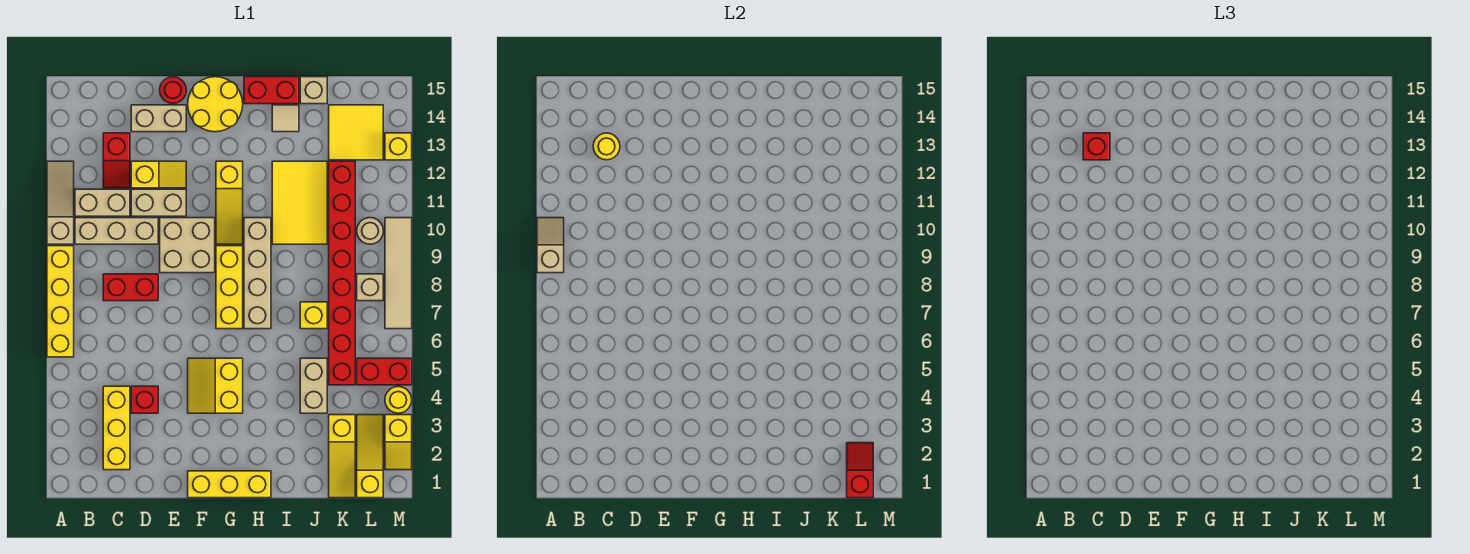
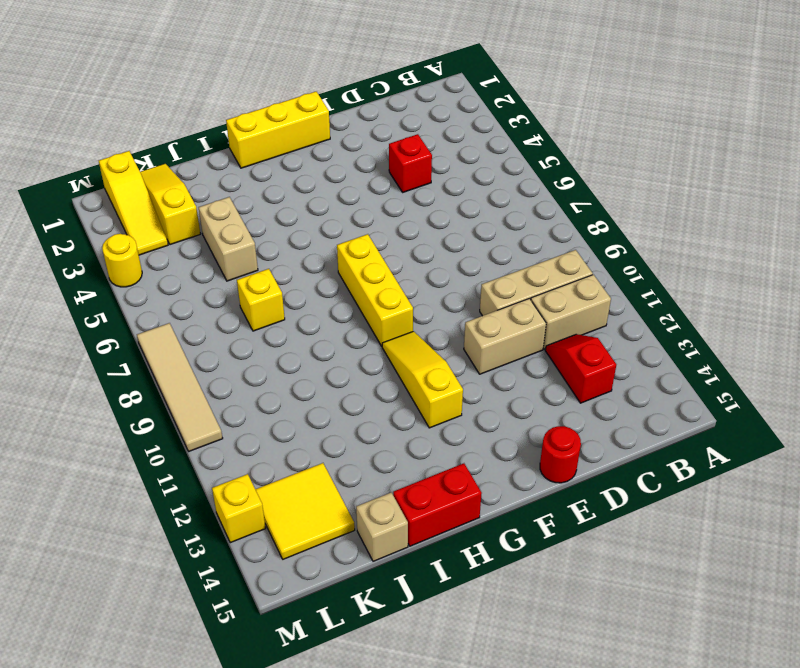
none -> yellow brick A6:A9 level 1
none -> tan slope A10:A12 level 1 top 10
none -> yellow brick C2:C4 level 1
none -> red brick C8:D8 level 1

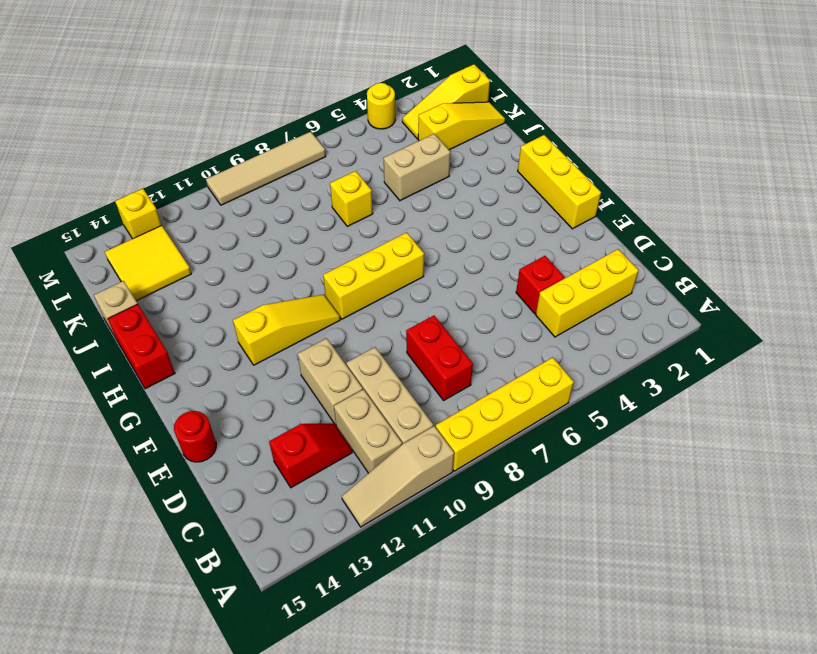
none -> yellow slope D12:E12 level 1 top D
none -> tan brick D14:E14 level 1
none -> tan brick E9:F10 level 1
none -> yellow slope F4:G5 level 1 top G

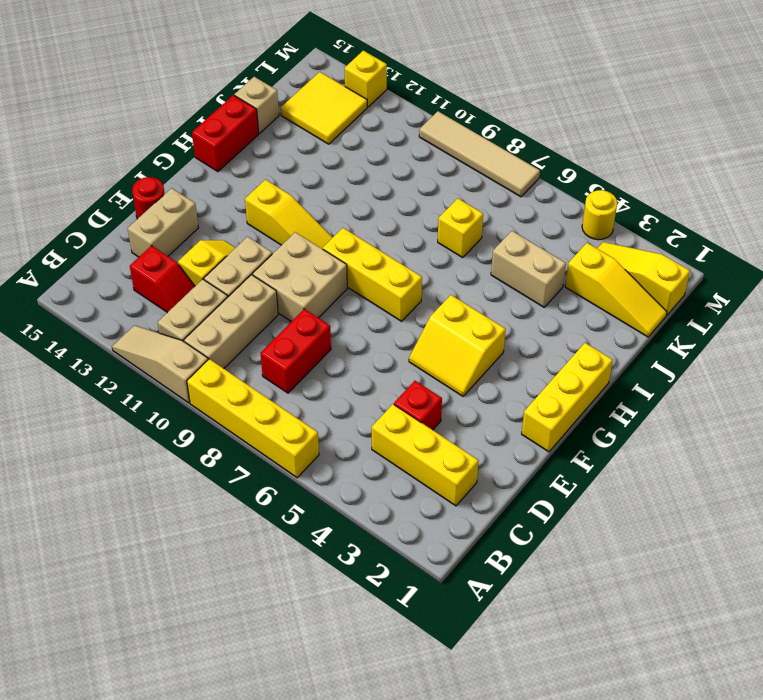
none -> yellow round brick F14:G15 level 1
none -> tan brick H7:H10 level 1
none -> yellow tile I10:J12 level 1
none -> tan tile I14 level 1

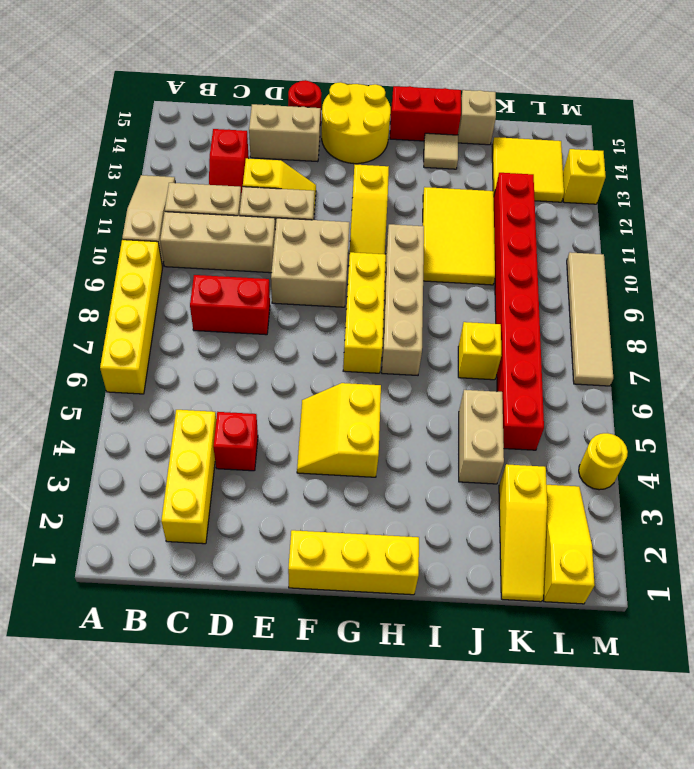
none -> red brick L5:M5 level 1
none -> tan brick L8 level 1
none -> tan round brick L10 level 1
none -> yellow slope M2:M3 level 1 top 3

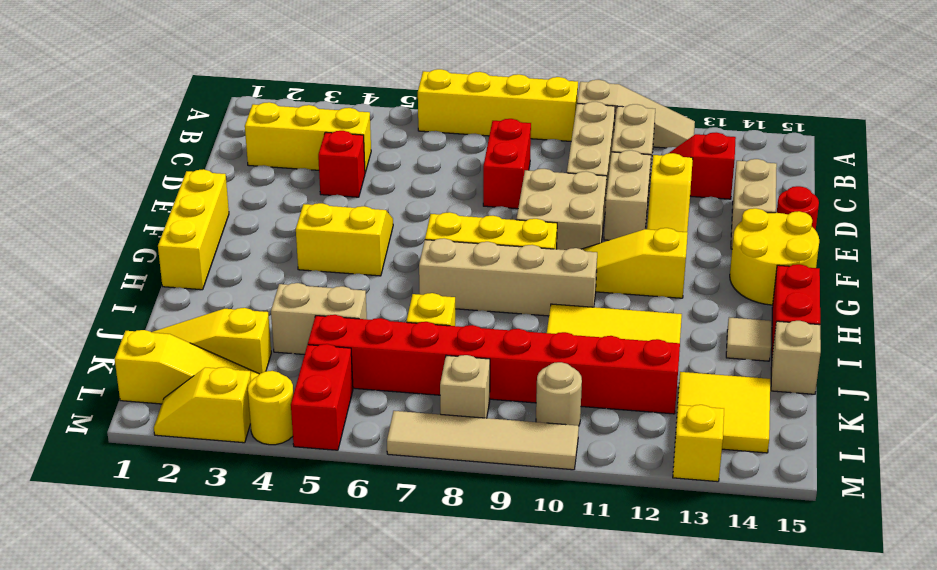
none -> tan slope A9:A10 level 2 top 9
none -> yellow round brick C13 level 2
none -> red slope L1:L2 level 2 top 1
none -> red brick C13 level 3

